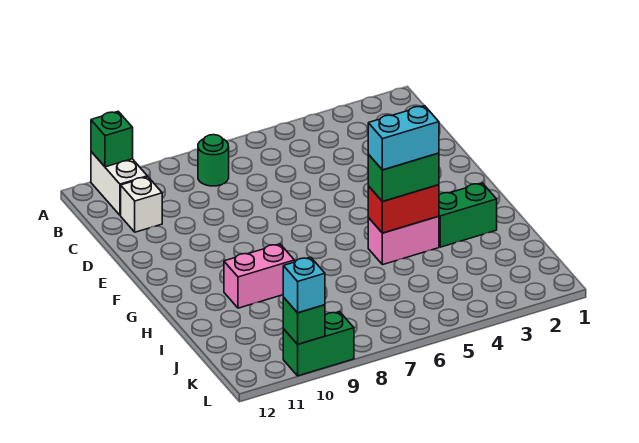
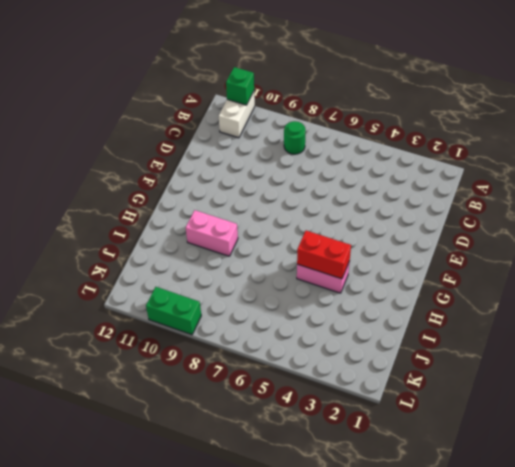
none -> white brick C11 level 1
none -> green brick H2:H3 level 1
none -> green brick L10 level 2

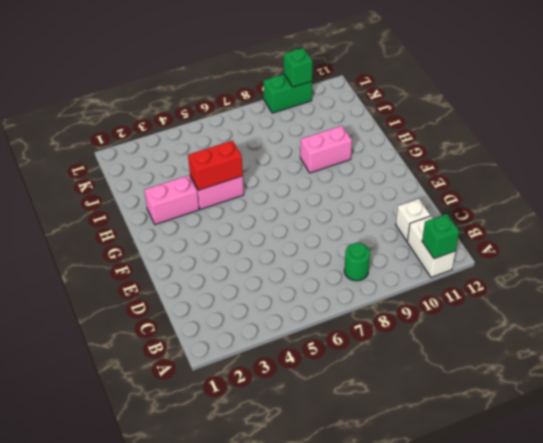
pink brick H2:H3 level 1 -> green brick H2:H3 level 1
none -> green brick H4:H5 level 3
none -> cyan brick L10 level 3
none -> cyan brick H4:H5 level 4

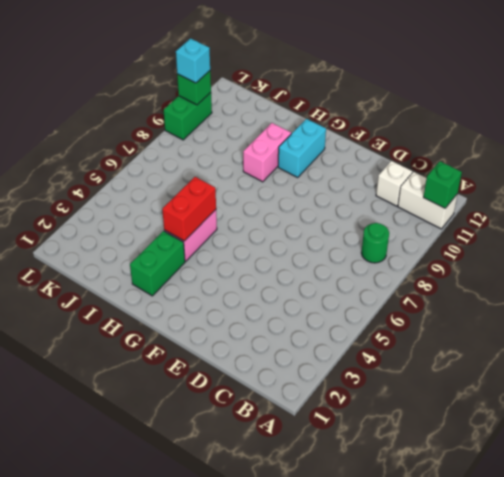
cyan brick G10:G11 level 1 -> cyan brick H4:H5 level 4
none -> green brick H4:H5 level 3

